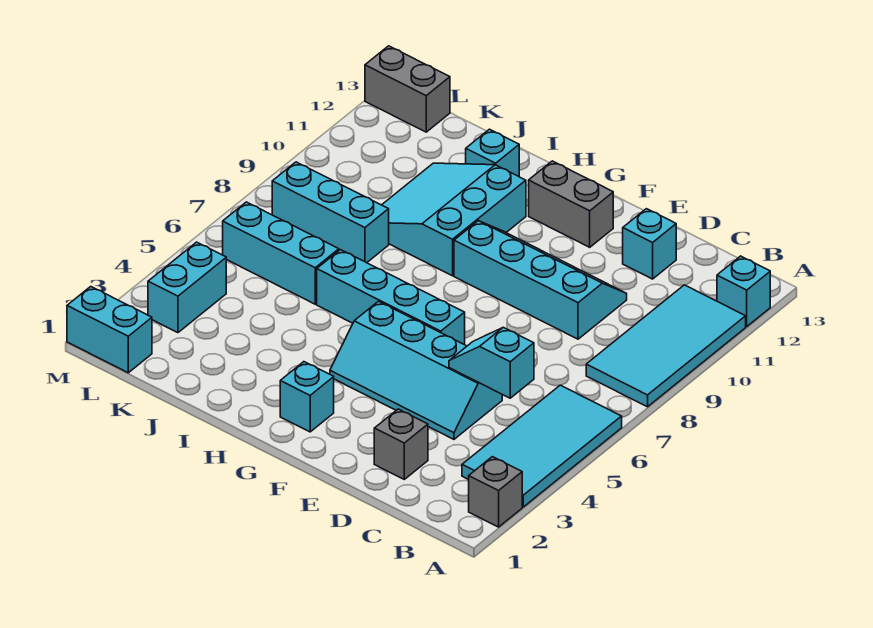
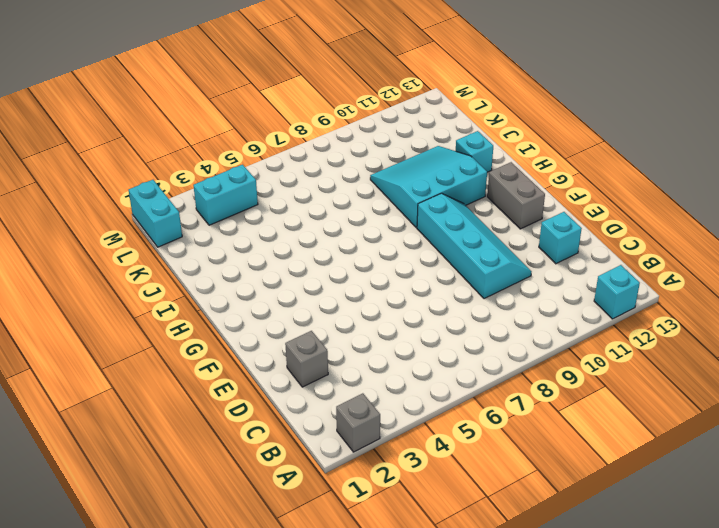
none -> cyan tile A3:B6 level 1
none -> cyan tile A8:B11 level 1
none -> cyan slope D4:G5 level 1 top 5

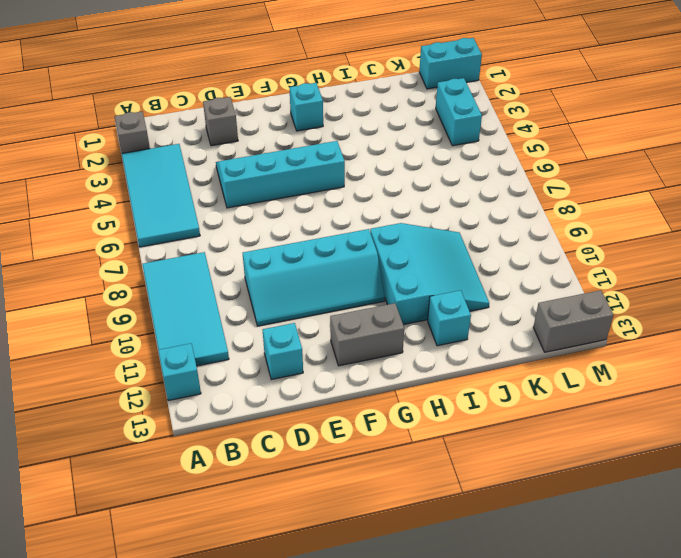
none -> cyan brick F6:I6 level 1
none -> cyan brick J6:L6 level 1
none -> cyan brick J8:L8 level 1

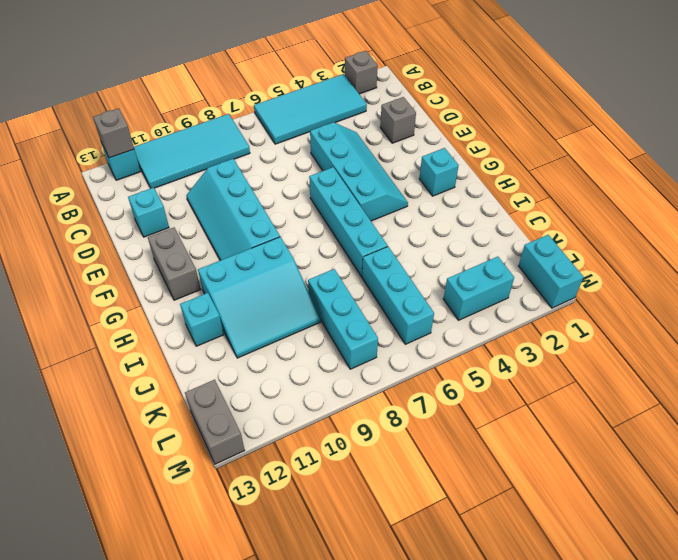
grey brick A12 level 2 -> none
none -> cyan slope C5:D5 level 2 top C

